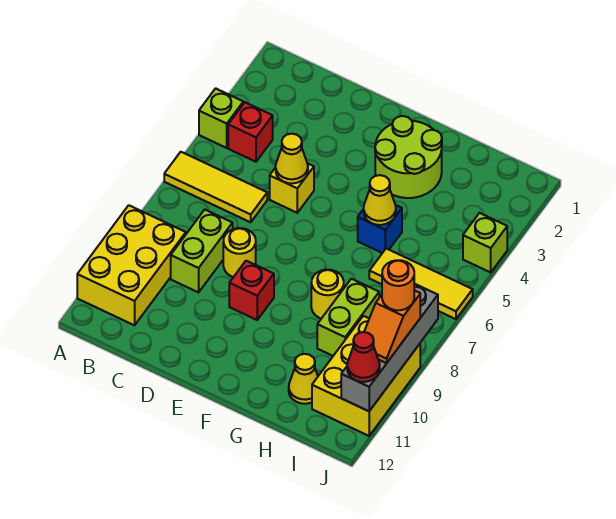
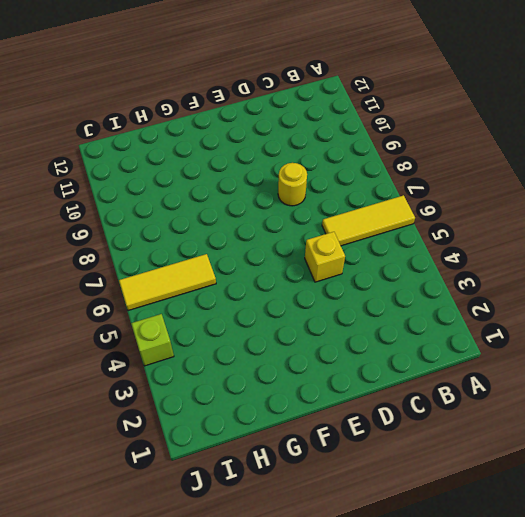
none -> lime brick A4 level 1
none -> yellow brick A9:B11 level 1
none -> red brick B4 level 1

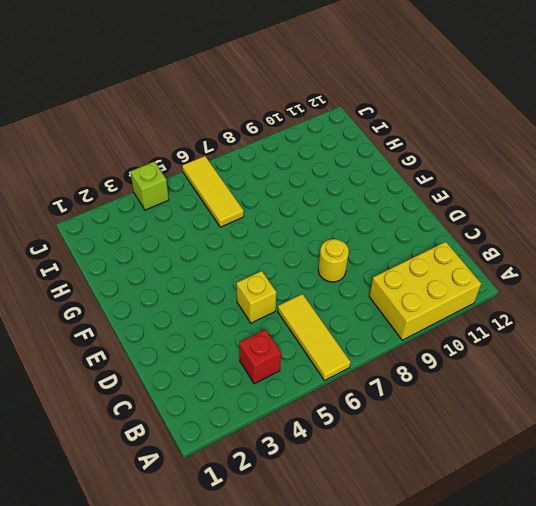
none -> lime brick A4 level 1
none -> lime brick C8:C9 level 1
none -> red brick E9 level 1

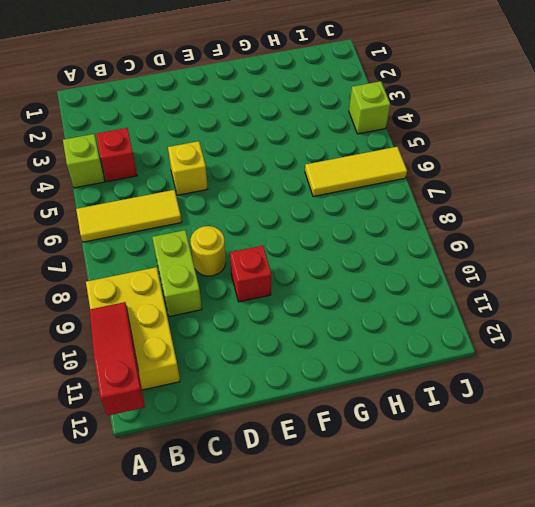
red slope A10:A12 level 2 top 12 -> none
none -> lime round brick F2:G3 level 1
none -> blue brick G5 level 1
none -> yellow round brick G8 level 1

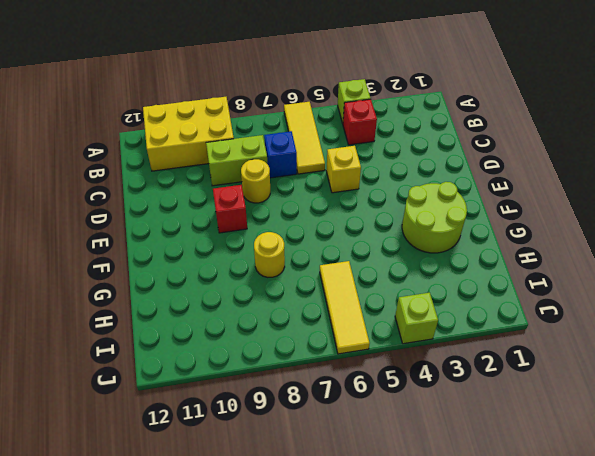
blue brick C7 level 1 -> blue brick G5 level 1
none -> lime brick H8:H9 level 1
none -> yellow cone H11 level 1
none -> yellow brick I9:J11 level 1

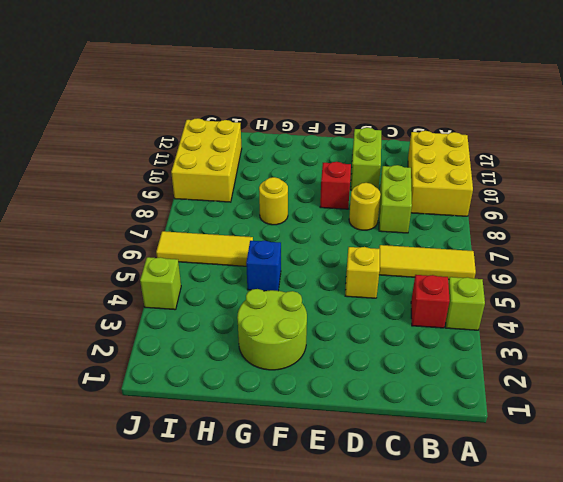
lime brick D10:D11 level 1 -> lime brick H8:H9 level 1
none -> yellow cone H11 level 1
none -> yellow cone D5 level 2
none -> yellow cone G5 level 2

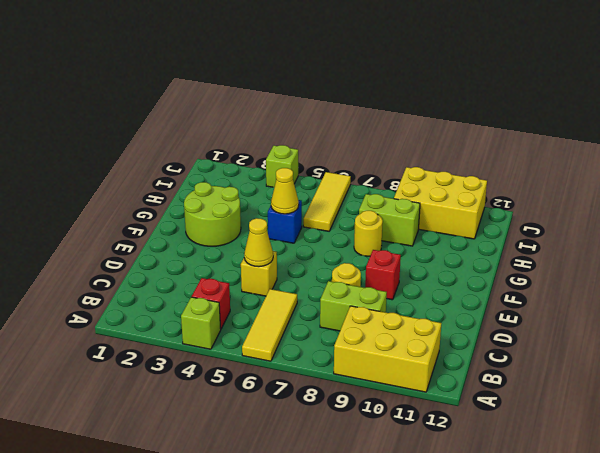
none -> yellow cone H11 level 1
none -> grey brick J8:J11 level 2
none -> orange slope J9:J10 level 3 top 9

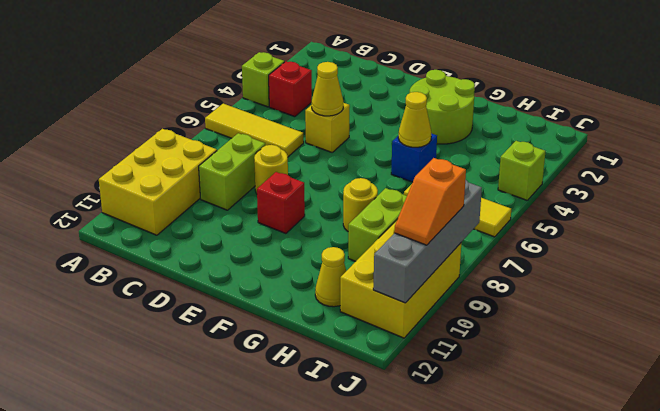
none -> red cone J11 level 3
none -> orange round brick J9 level 4

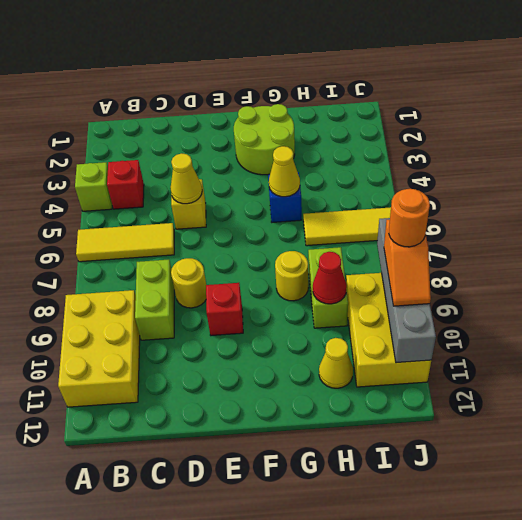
red cone H9 level 2 -> red cone J11 level 3
none -> lime brick J4 level 1

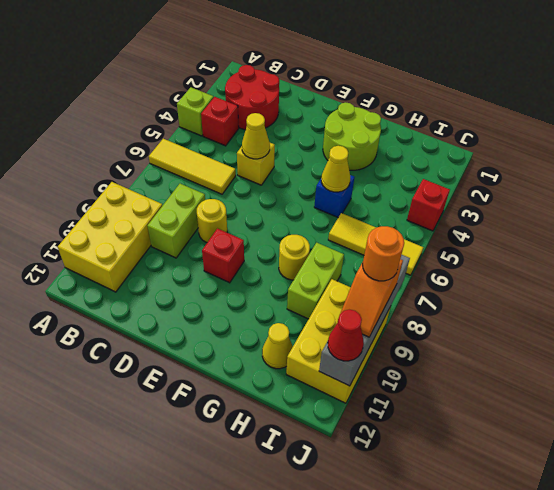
red round brick B2:C3 level 1 -> none
red brick J4 level 1 -> lime brick J4 level 1

